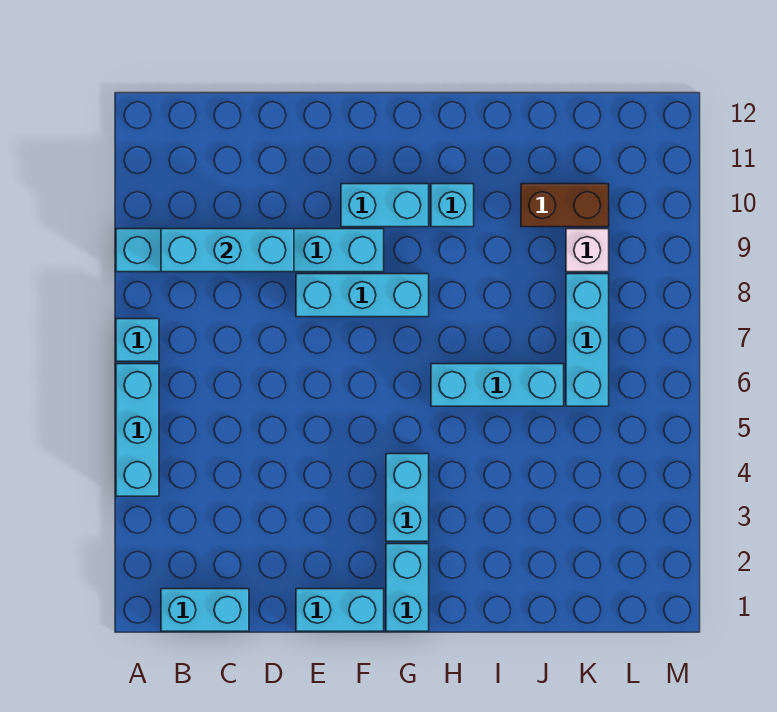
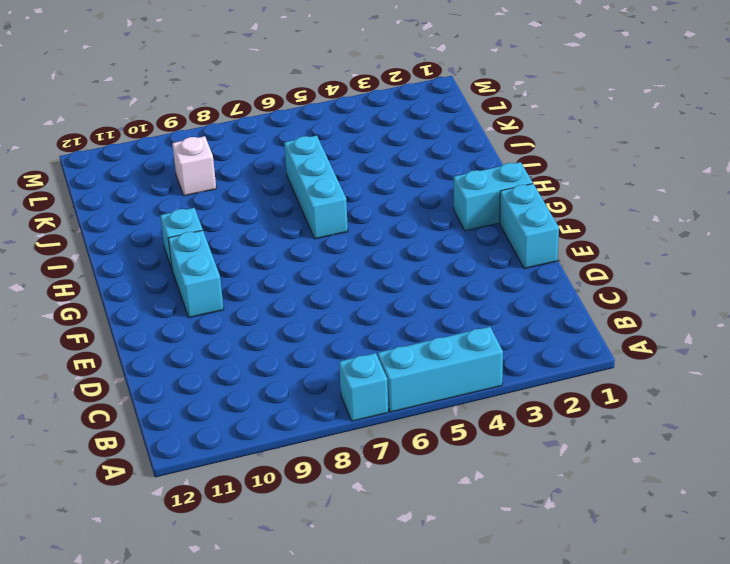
none -> cyan brick A9:F9 level 1
none -> cyan brick B1:C1 level 1
none -> cyan brick E8:G8 level 1

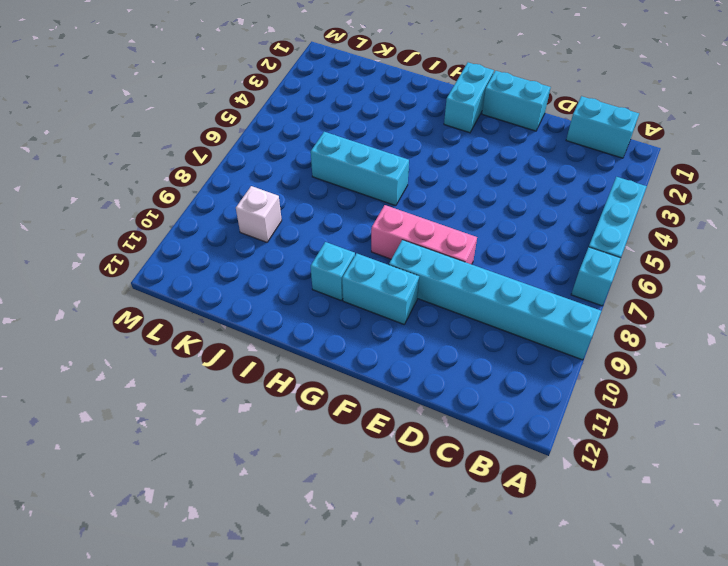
pink brick E8:G8 level 1 -> cyan brick E8:G8 level 1
none -> cyan brick G3:G4 level 1
none -> brown brick J10:K10 level 1
none -> cyan brick K6:K8 level 1

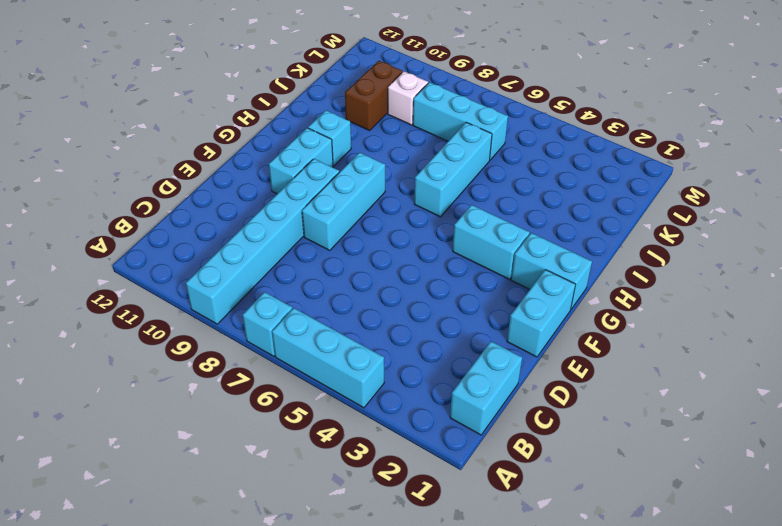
none -> cyan brick B9:D9 level 2

